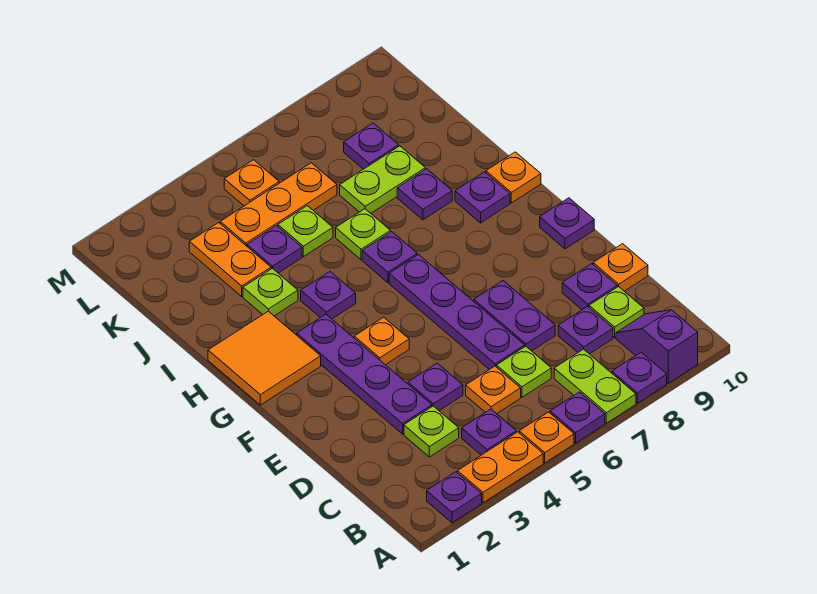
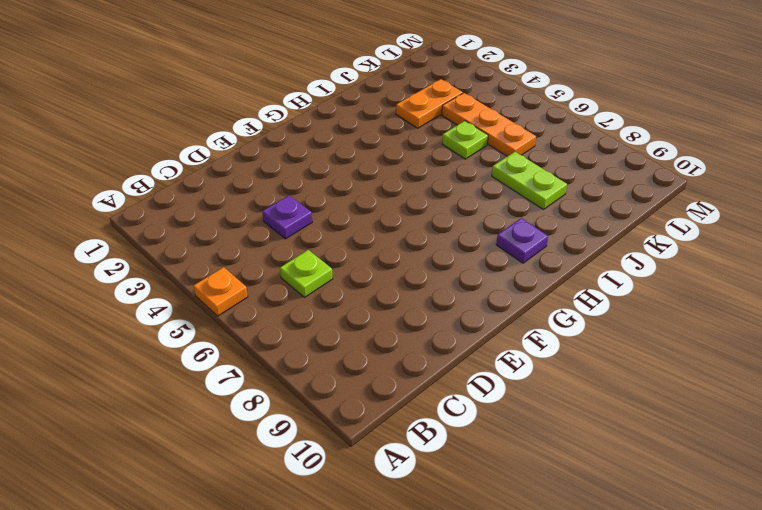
none -> purple plate A2 level 1
none -> orange plate A3:A4 level 1
none -> purple plate A6 level 1
none -> lime plate A7:B7 level 1

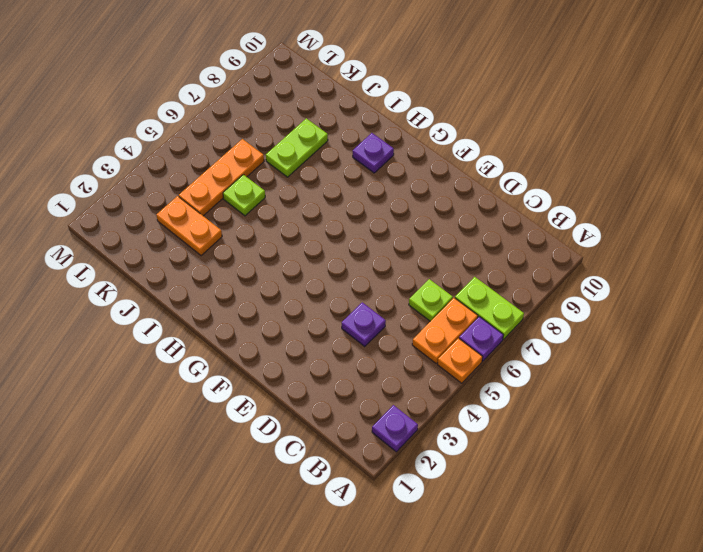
orange plate B5:B6 level 1 -> orange plate A3:A4 level 1
none -> purple plate A8 level 1
none -> purple slope A9:B9 level 1 top A
none -> purple plate B4 level 1
none -> lime plate C3 level 1

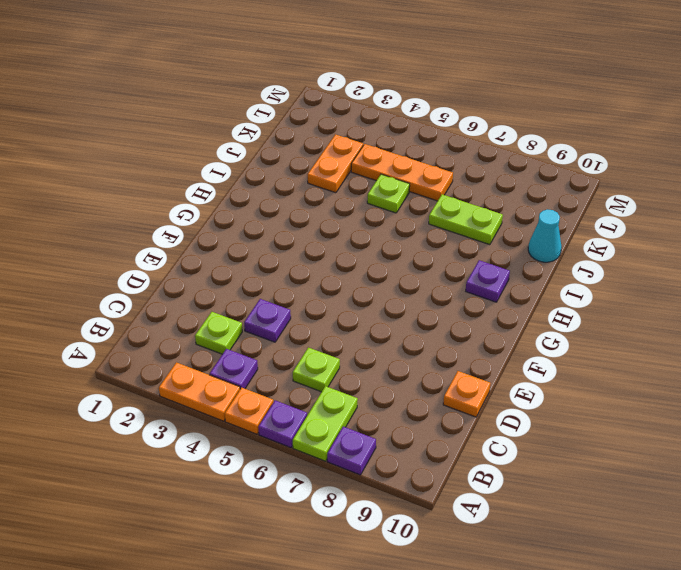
cyan cone J10 level 1 -> none
none -> purple plate A2 level 1
none -> purple slope A9:B9 level 1 top A
none -> orange plate C5 level 1
none -> purple plate C8 level 1

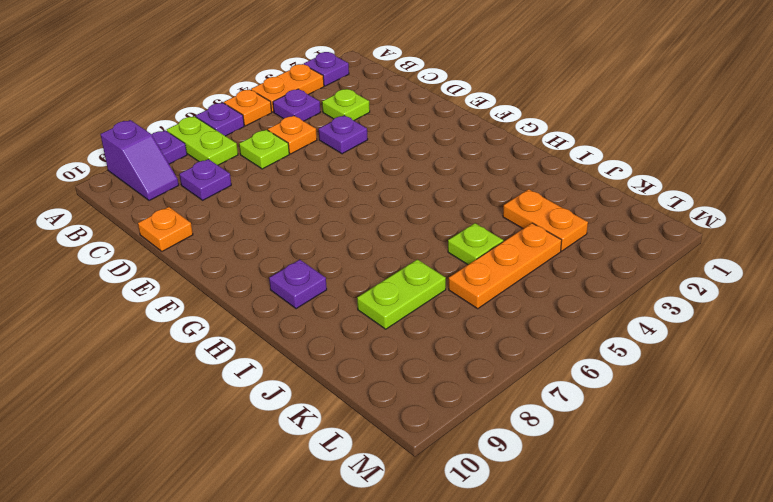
none -> lime plate C9 level 1
none -> purple plate D3:G3 level 1
none -> purple plate D6:G6 level 1
none -> purple plate D7:E7 level 1

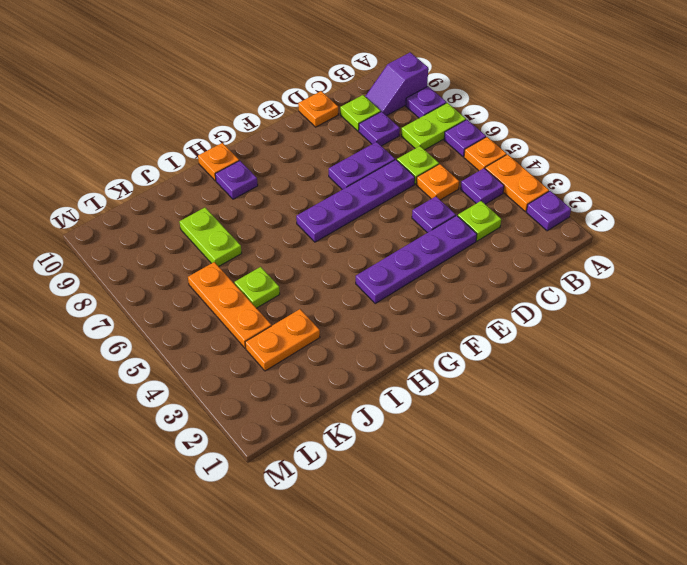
none -> purple plate D9 level 1
none -> orange plate F4 level 1
none -> purple plate F10 level 1
none -> orange tile G1:H2 level 1

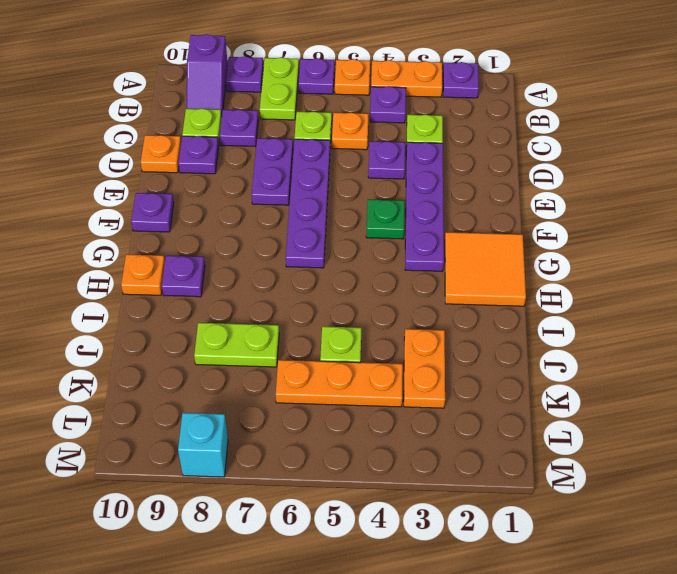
green plate F4 level 1 -> orange plate F4 level 1
cyan brick M8 level 1 -> none
none -> purple plate H4 level 1
none -> purple plate H6 level 1
none -> lime plate I3 level 1
none -> lime plate I6 level 1

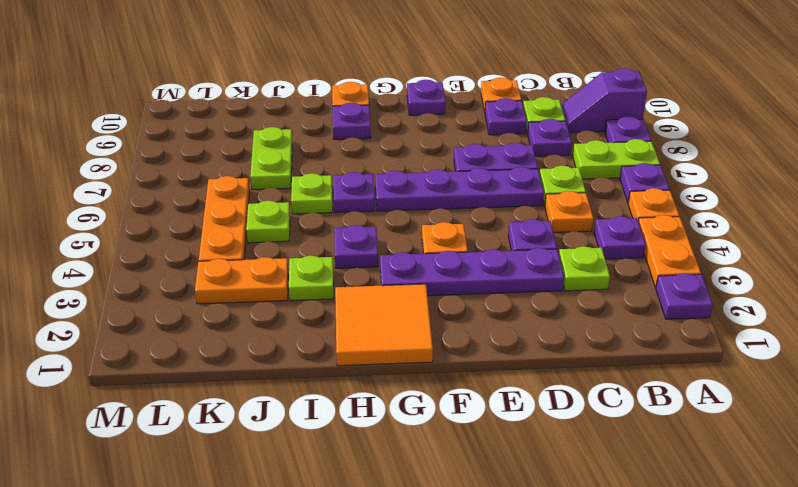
none -> purple plate I8 level 1
none -> purple plate J4 level 1
none -> purple plate K8 level 1
none -> orange plate L5 level 1

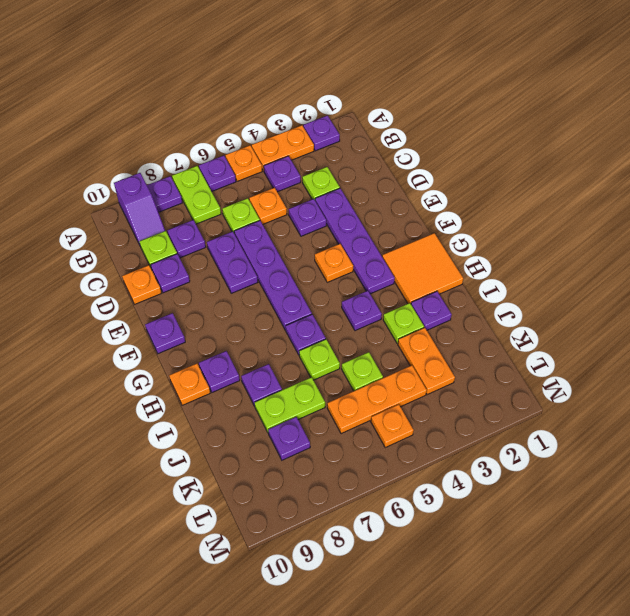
purple plate I2 level 1 -> purple plate J4 level 1

